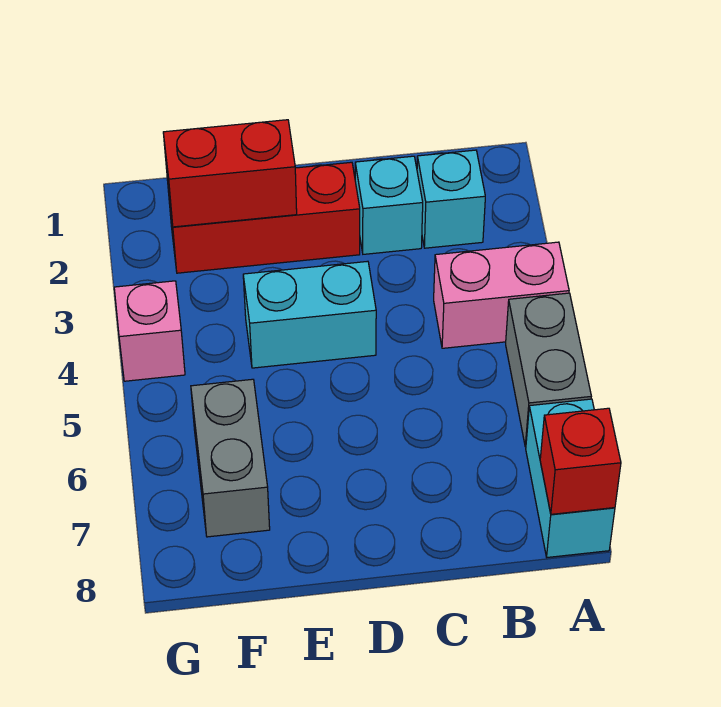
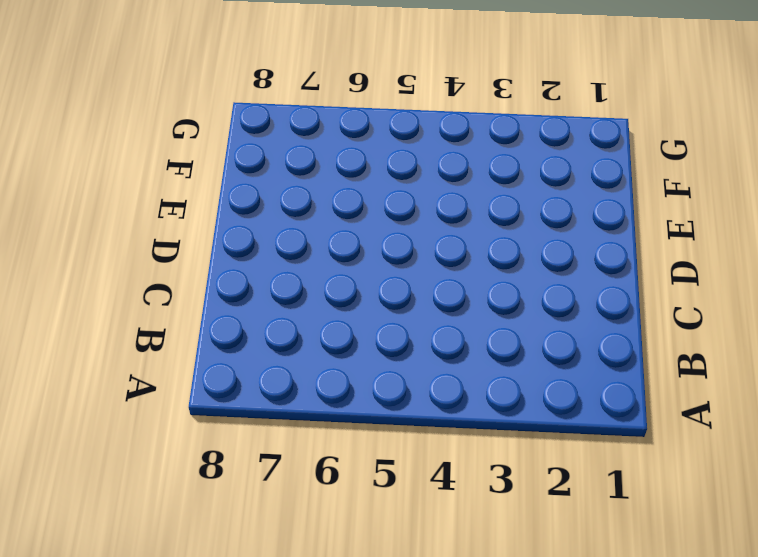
none -> pink brick A4:B4 level 1
none -> grey brick A5:A6 level 1

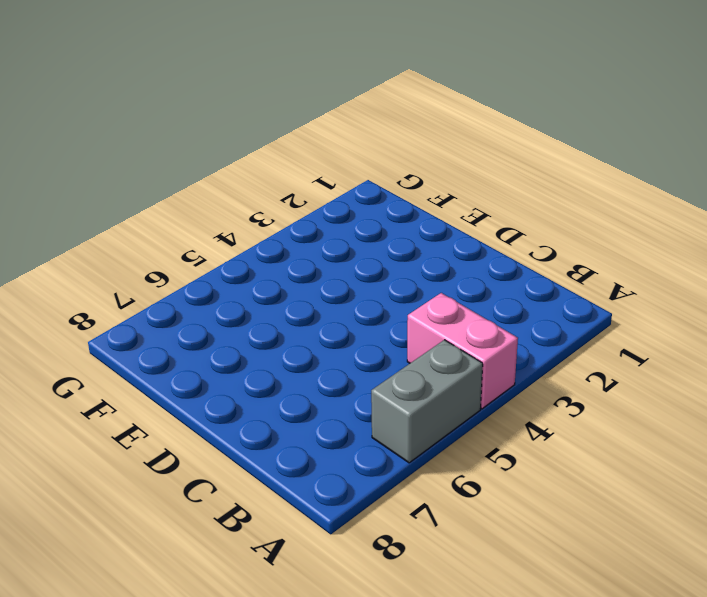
none -> cyan brick A7:A8 level 1
none -> cyan brick B2 level 1

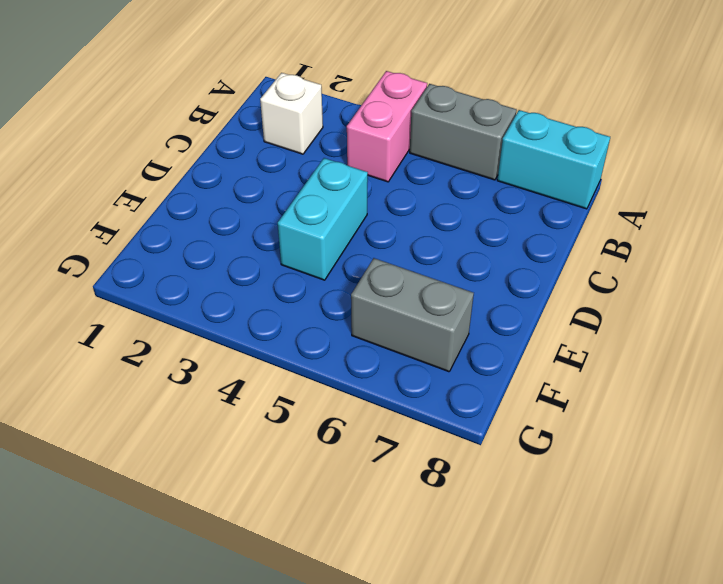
white brick B2 level 1 -> cyan brick B2 level 1
none -> cyan brick C2 level 1
none -> red brick D2:F2 level 1

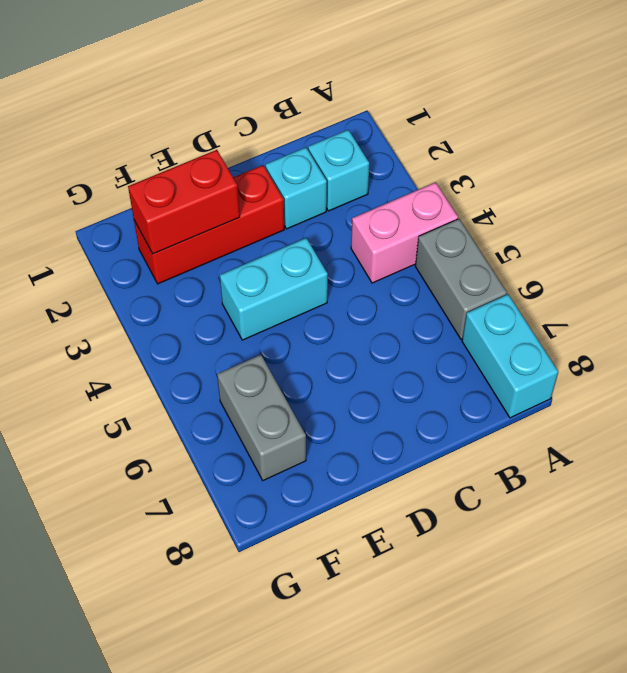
none -> pink brick G4 level 1
none -> red brick A8 level 2

